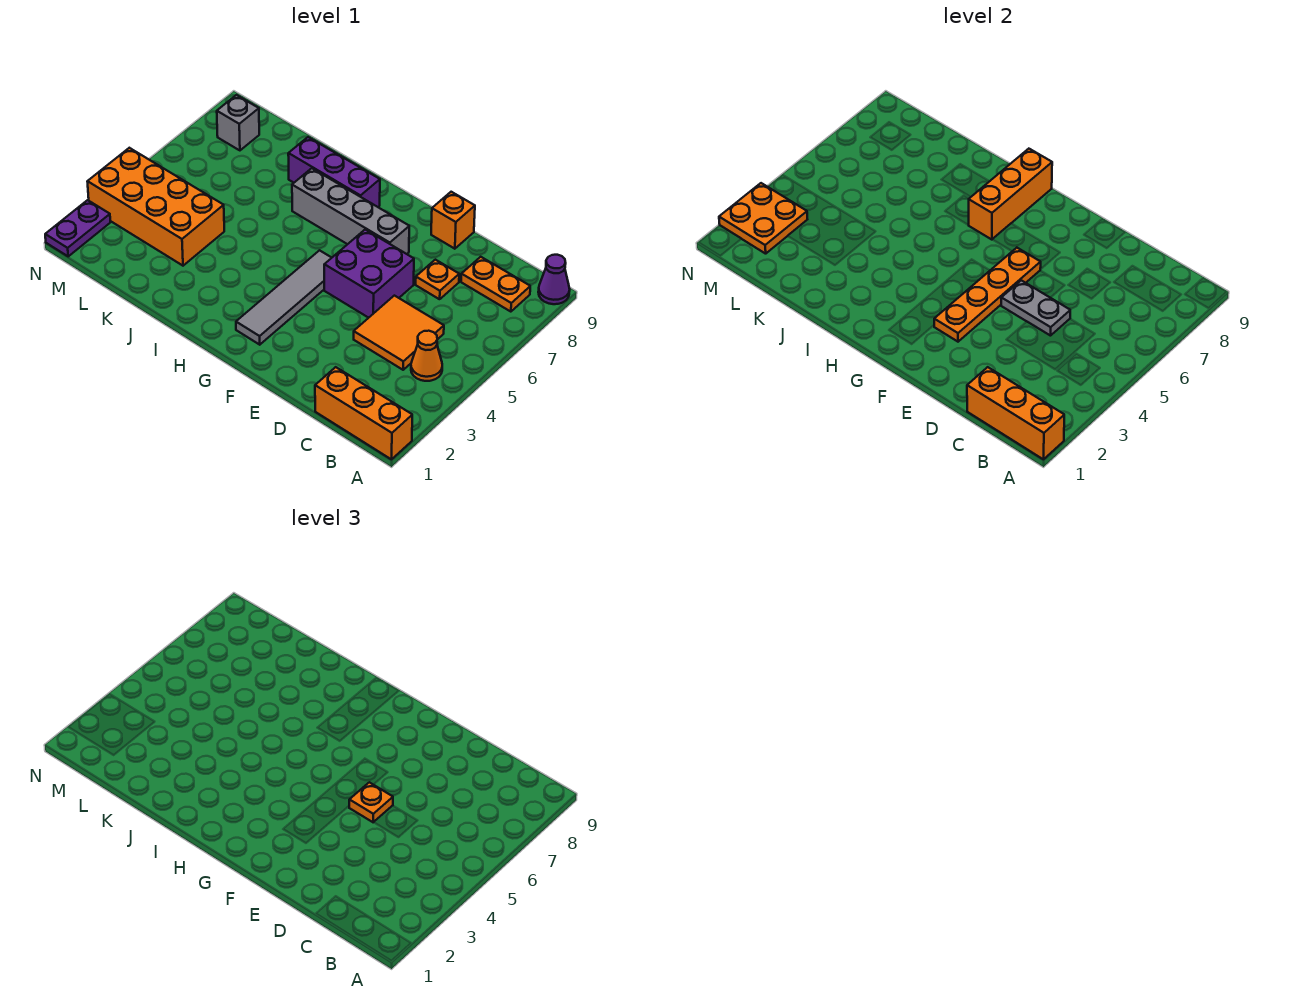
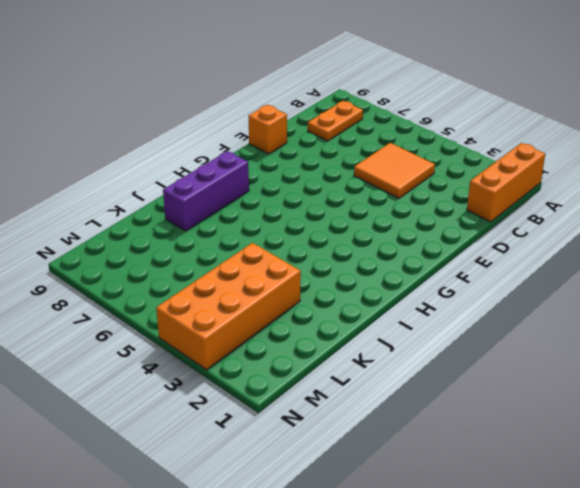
none -> purple cone A9 level 1
none -> orange cone B4 level 1
none -> orange plate D7 level 1

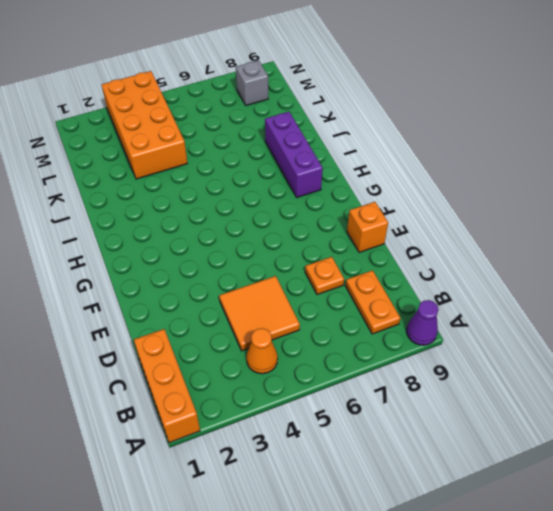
none -> purple brick E5:F6 level 1
none -> grey brick F7:I7 level 1
none -> grey tile G2:G5 level 1

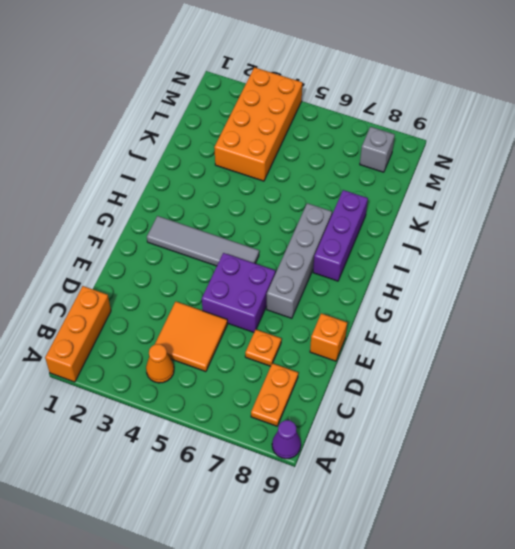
none -> purple plate N1:N2 level 1
none -> orange brick A1:C1 level 2
none -> grey plate D5:E5 level 2

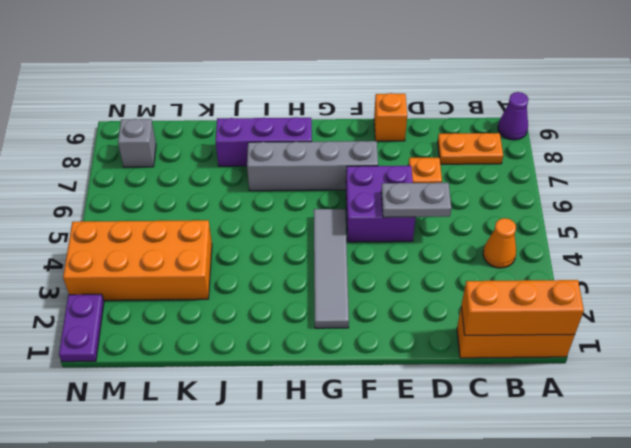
none -> orange tile C4:D5 level 1
none -> orange plate F3:F6 level 2
none -> orange brick H7:H9 level 2

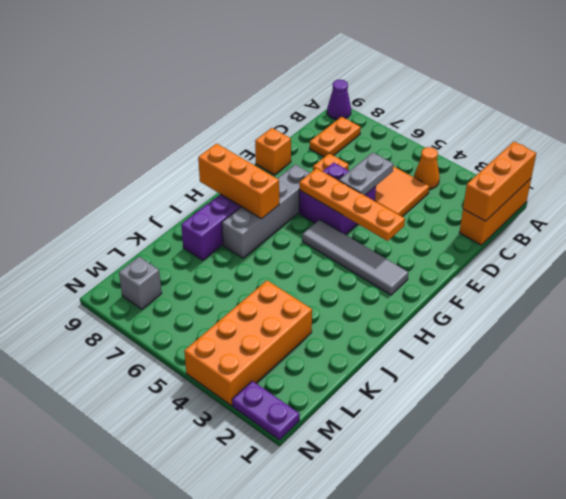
none -> orange plate M2:N3 level 2
none -> orange plate E5 level 3

